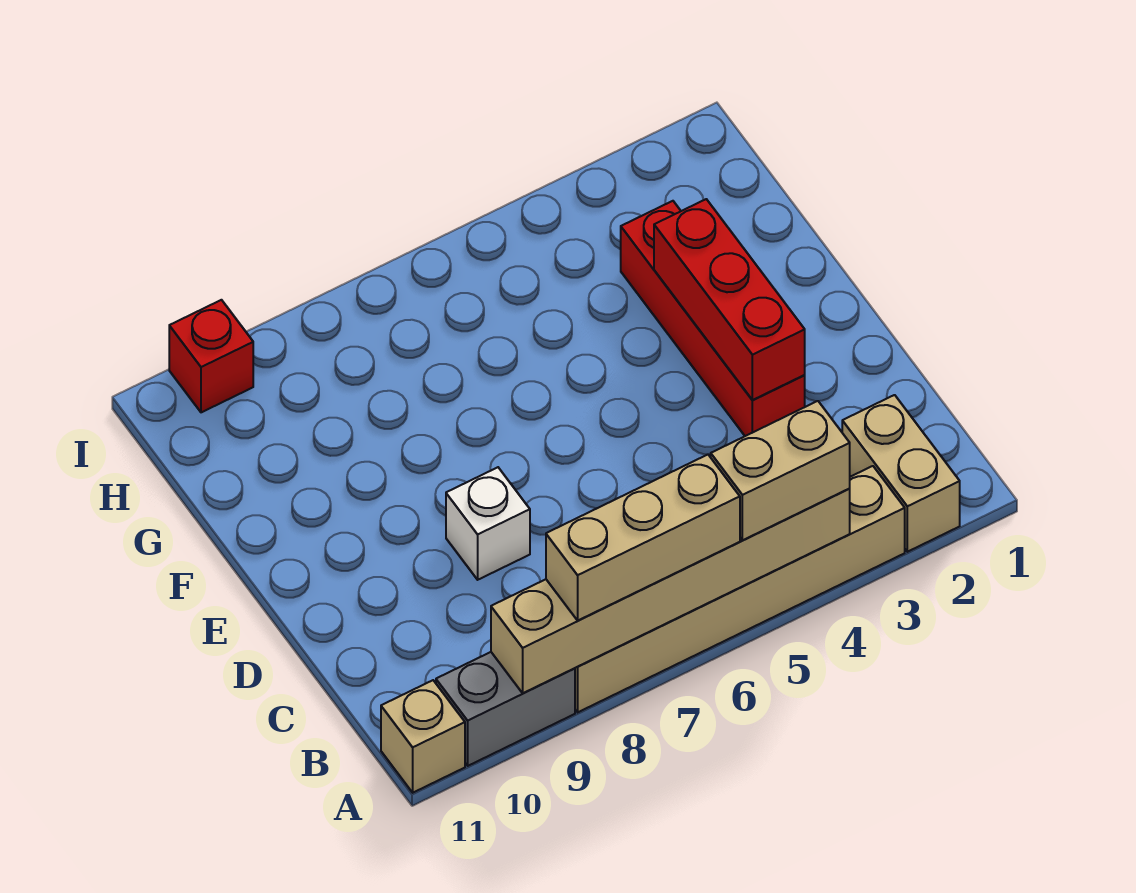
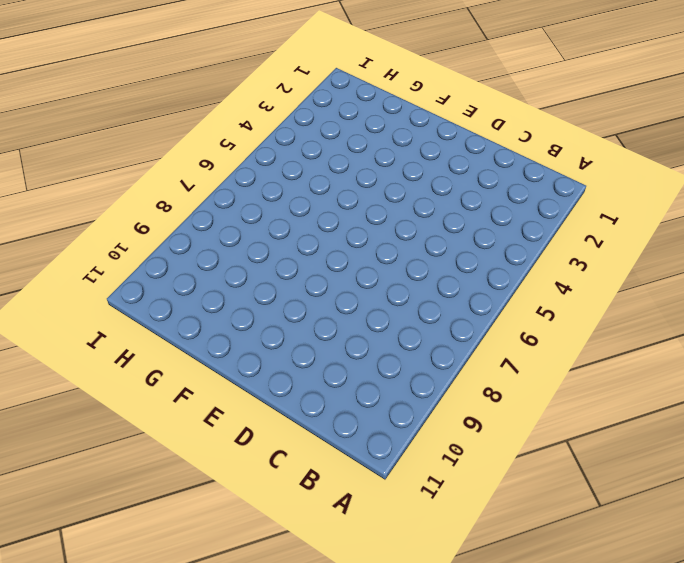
none -> tan brick A2:B2 level 1
none -> tan brick A3:A8 level 1

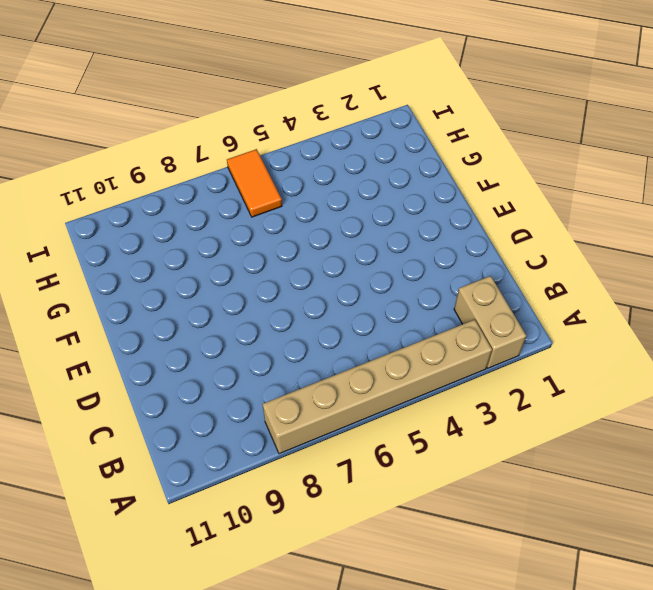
orange tile H6:I6 level 1 -> none
none -> grey brick A9:A10 level 1
none -> tan brick A11 level 1

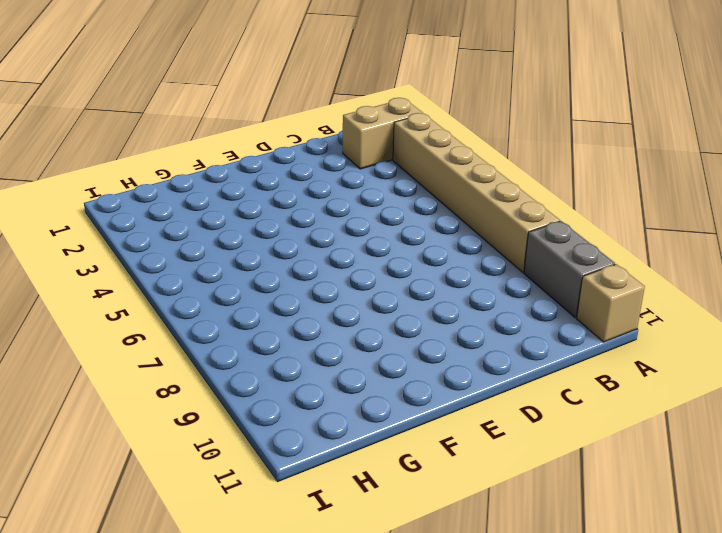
none -> red brick D3:G3 level 1
none -> white brick D8 level 1

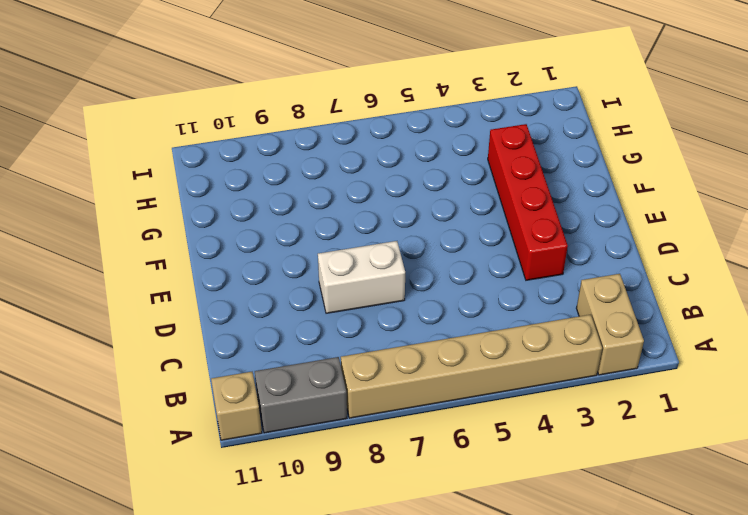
white brick D7:D8 level 1 -> white brick D8 level 1
none -> red brick I10 level 1
none -> tan brick A4:A9 level 2

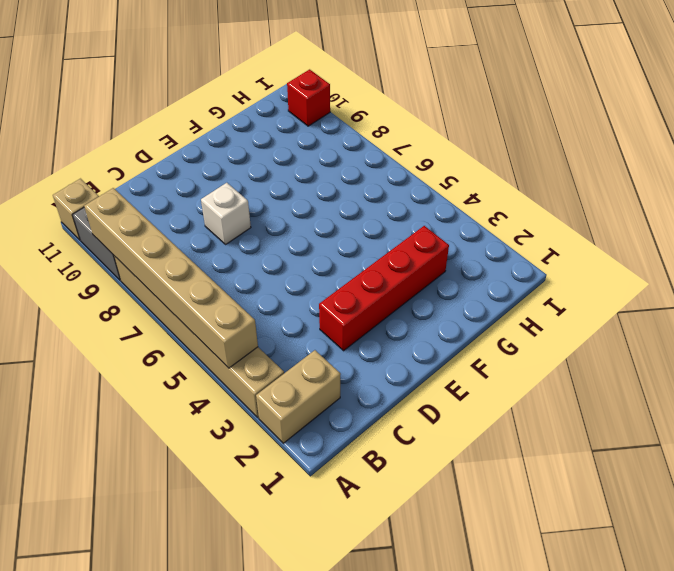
none -> red brick D3:F3 level 2
none -> tan brick A4:A5 level 3

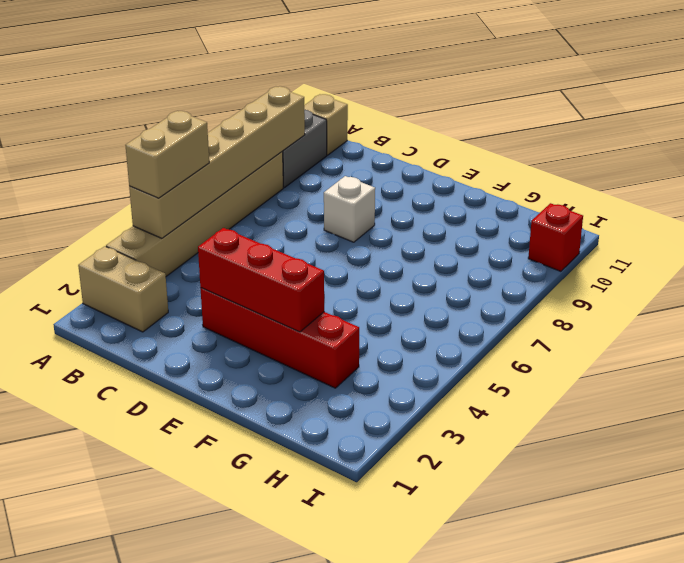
none -> tan brick A6:A8 level 3

